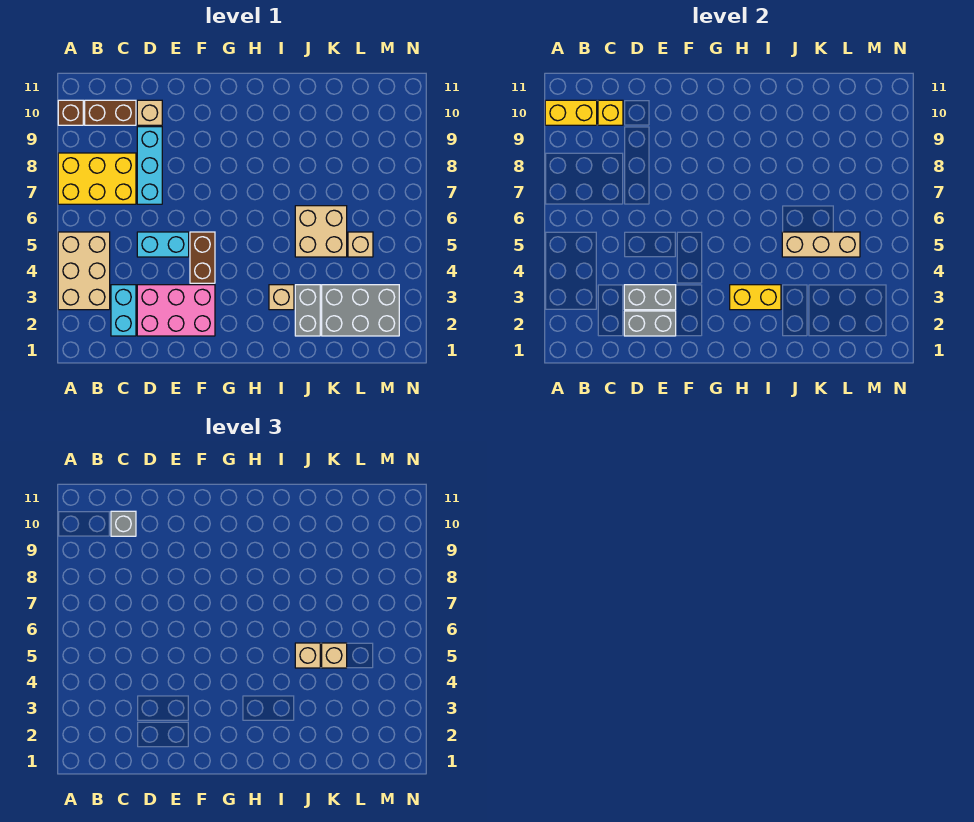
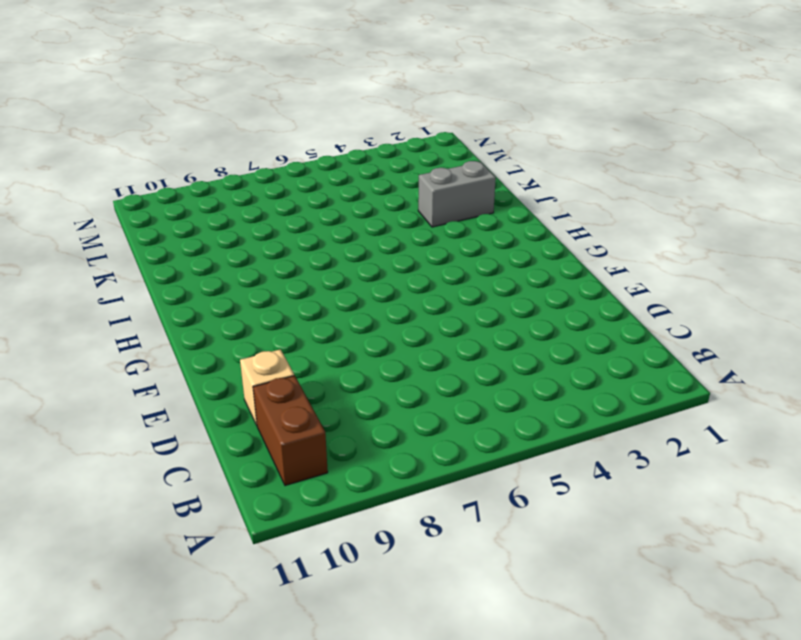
none -> tan brick A3:B5 level 1
none -> yellow brick A7:C8 level 1
none -> brown brick A10 level 1

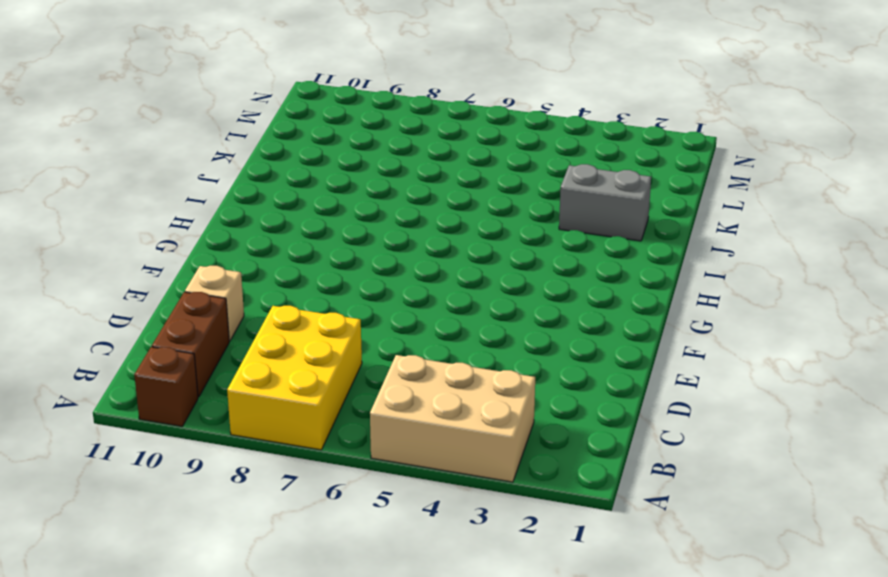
none -> cyan brick C2:C3 level 1
none -> pink brick D2:F3 level 1
none -> cyan brick D5:E5 level 1

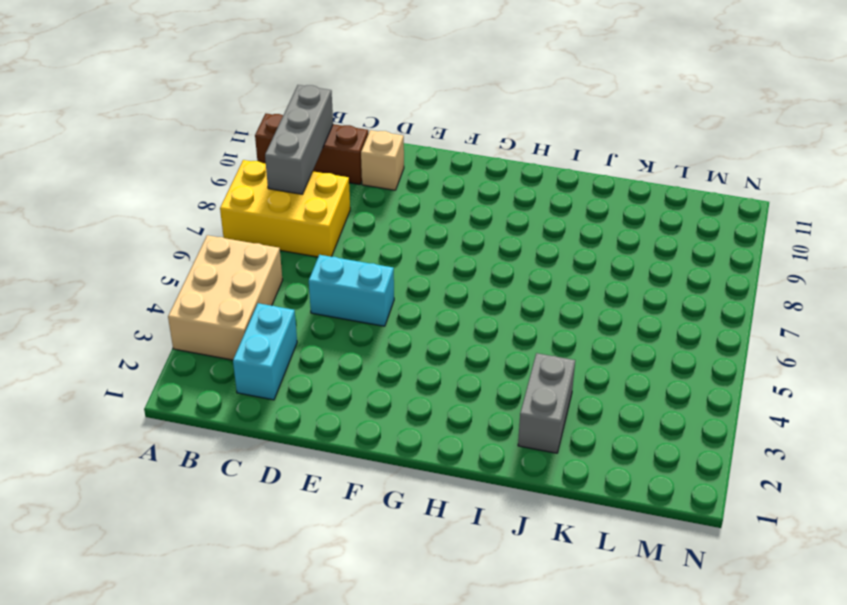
grey brick B8:B10 level 2 -> yellow brick A10:B10 level 2
none -> pink brick D2:F3 level 1
none -> cyan brick D7:D9 level 1
none -> brown brick F4:F5 level 1

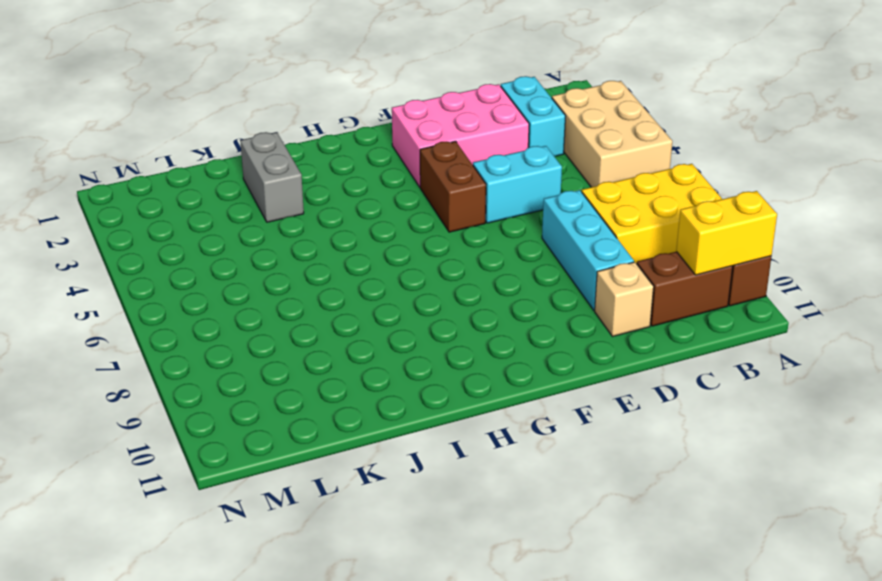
none -> tan brick I3 level 1
none -> tan brick J5:K6 level 1
none -> grey brick K2:M3 level 1

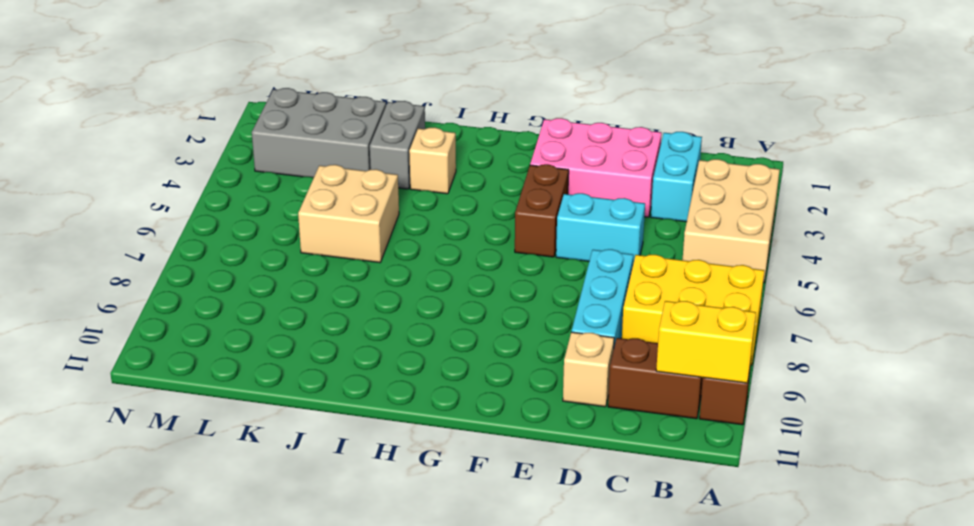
none -> tan brick L5 level 1
none -> yellow brick C10 level 2
none -> grey brick D2:E2 level 2

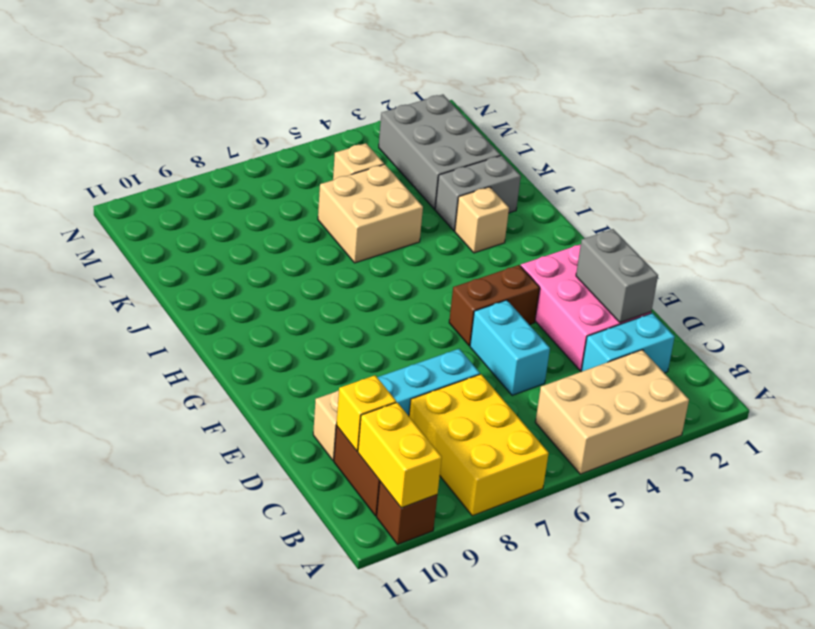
none -> grey brick D3:E3 level 2
none -> yellow brick H3:I3 level 2
none -> tan brick J5:L5 level 2

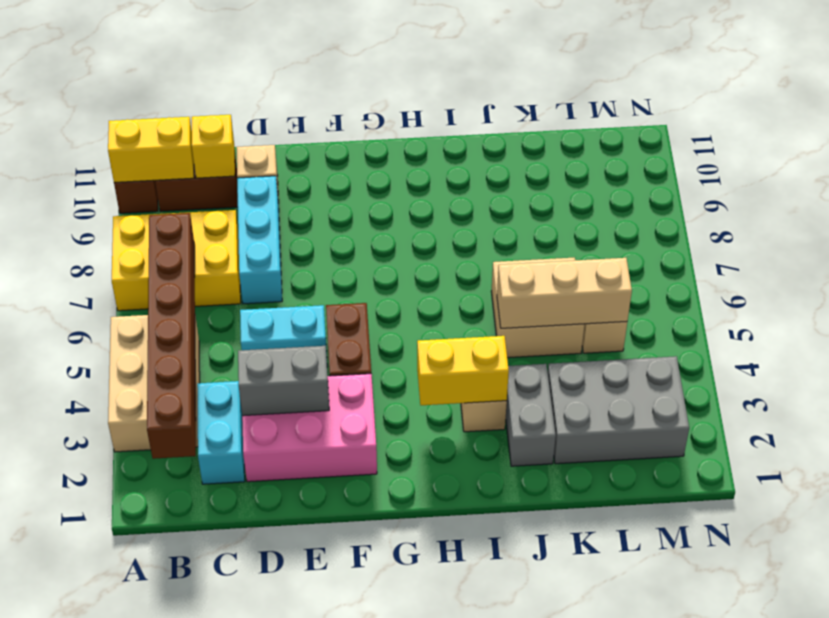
brown brick B2:B7 level 2 -> none
none -> grey brick D2:E2 level 2
none -> grey brick C10 level 3
none -> tan brick J5 level 3

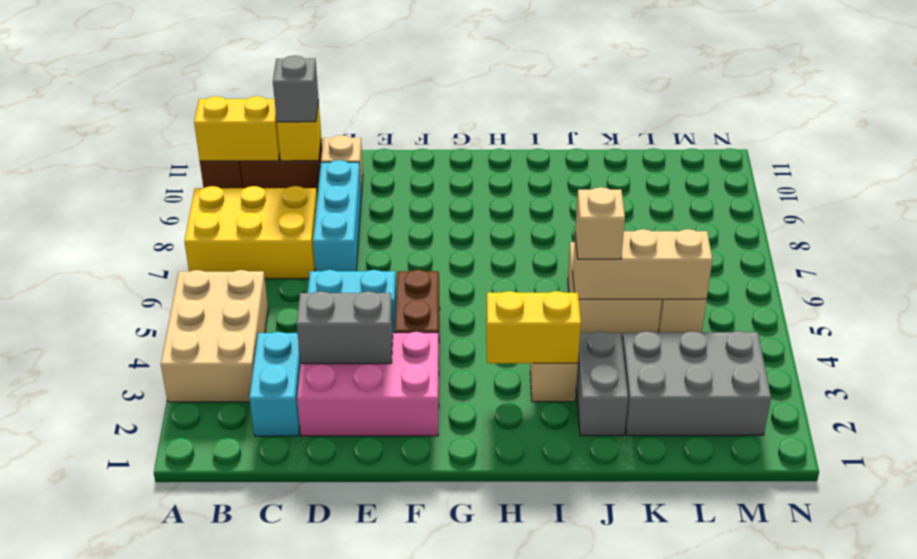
none -> grey brick D2:E2 level 2
none -> tan brick K5 level 3

